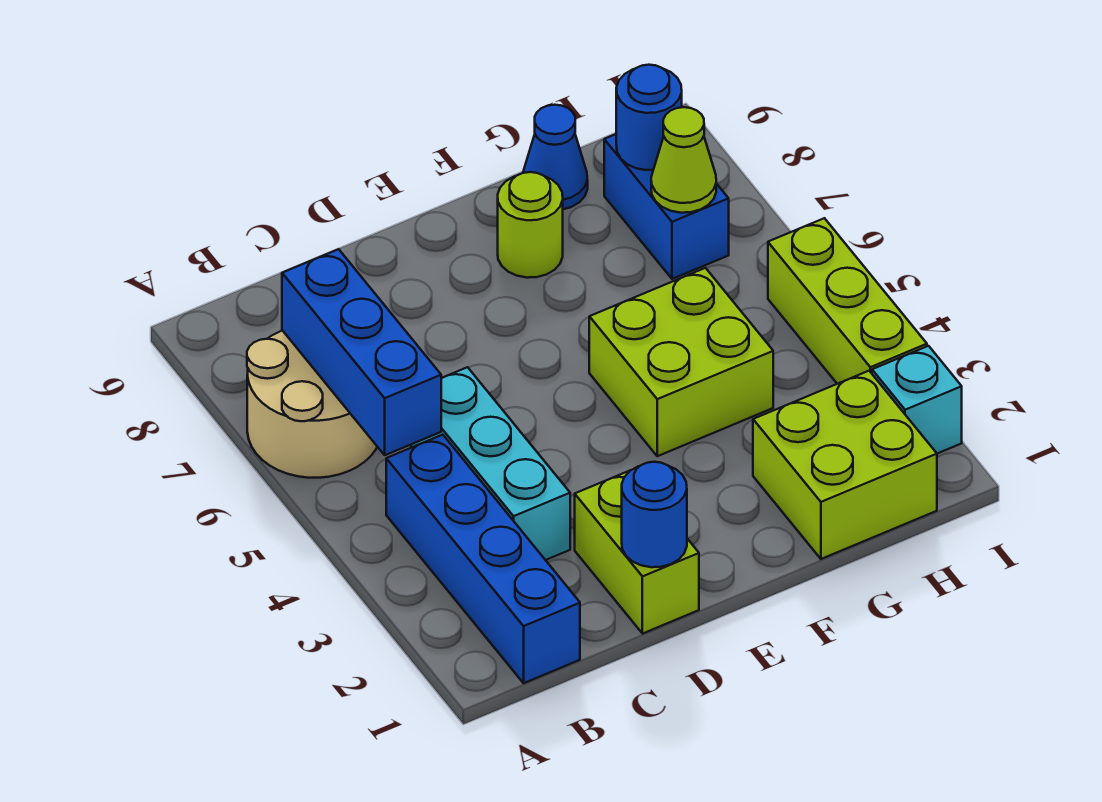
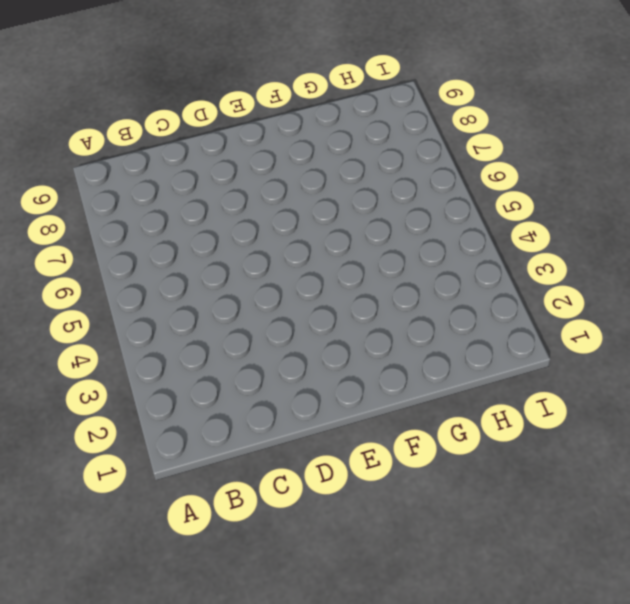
none -> tan round brick A6:B7 level 1
none -> blue brick B1:B4 level 1
none -> cyan brick C3:C5 level 1

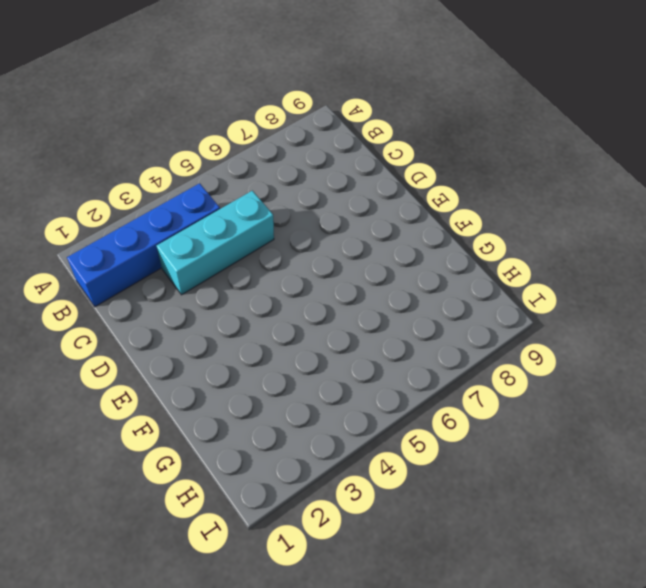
none -> tan round brick A6:B7 level 1
none -> lime brick D1:D2 level 1
none -> lime brick F4:G5 level 1

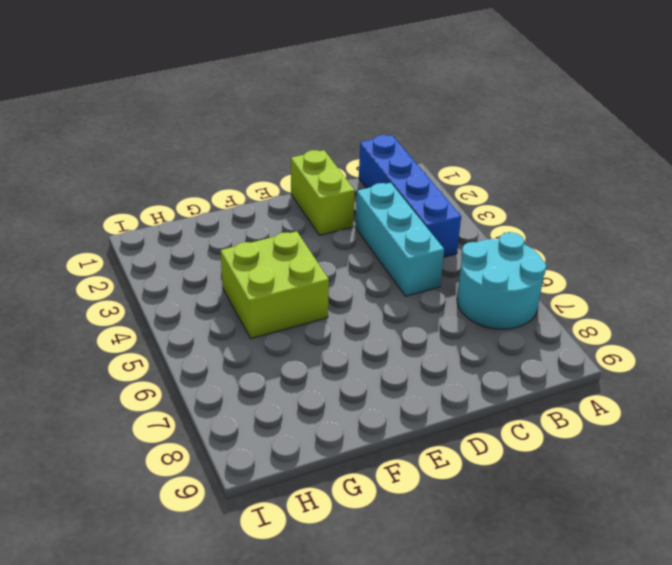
cyan round brick A6:B7 level 1 -> tan round brick A6:B7 level 1
none -> lime round brick F8 level 1
none -> lime brick G1:H2 level 1
none -> blue cone G9 level 1

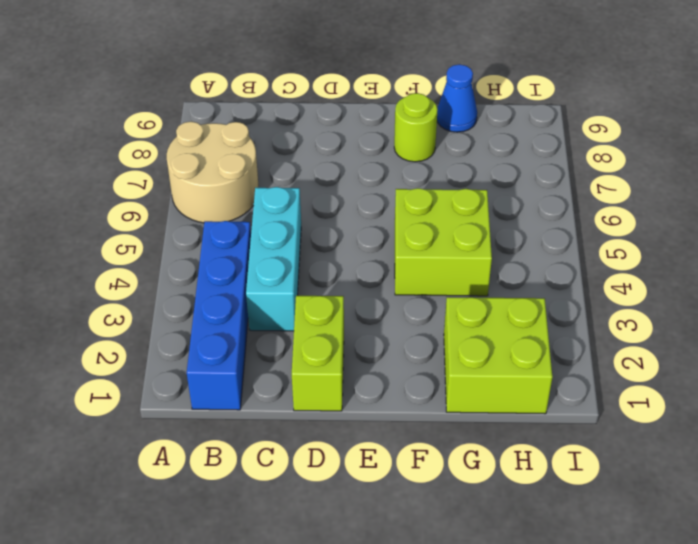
none -> blue brick H7:H8 level 1
none -> cyan brick I2 level 1
none -> lime brick I3:I5 level 1

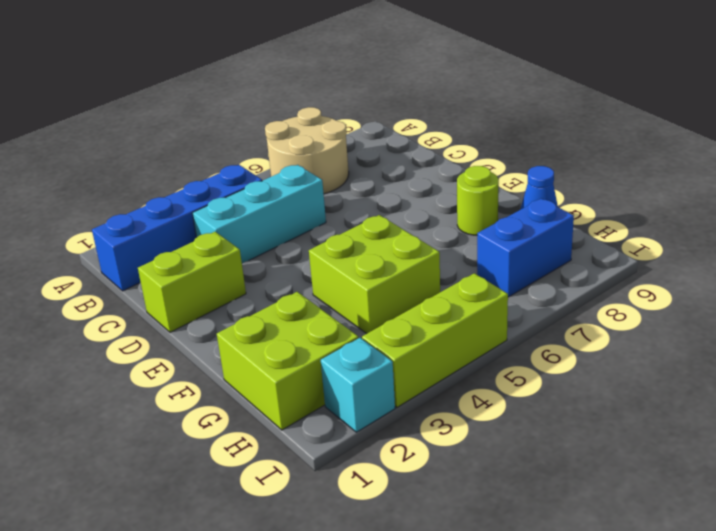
none -> blue brick B5:B7 level 2
none -> blue round brick D1 level 2
none -> lime cone H7 level 2

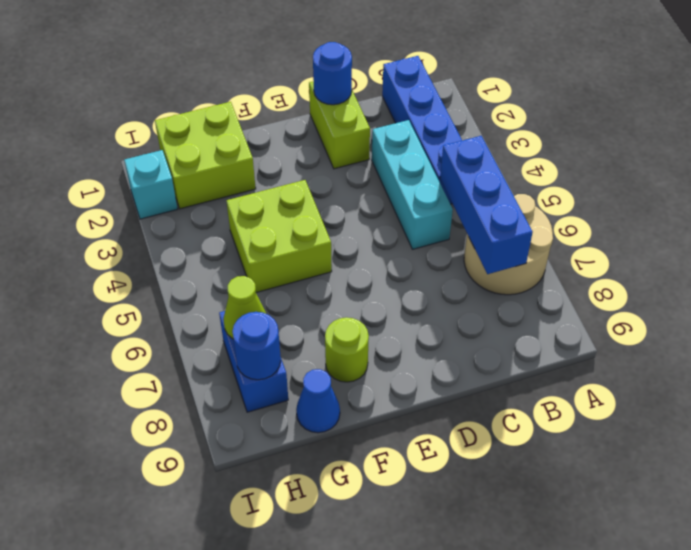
none -> lime brick I3:I5 level 1

